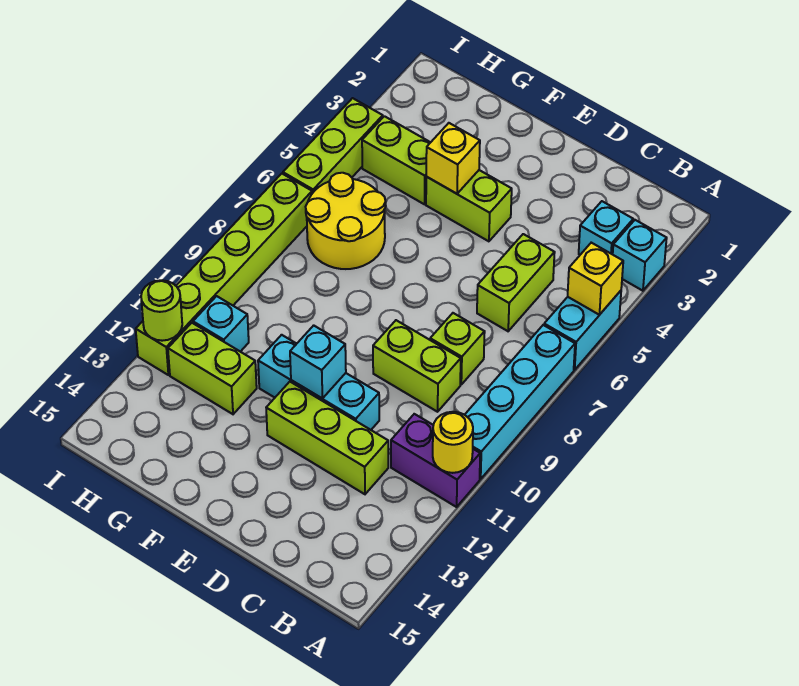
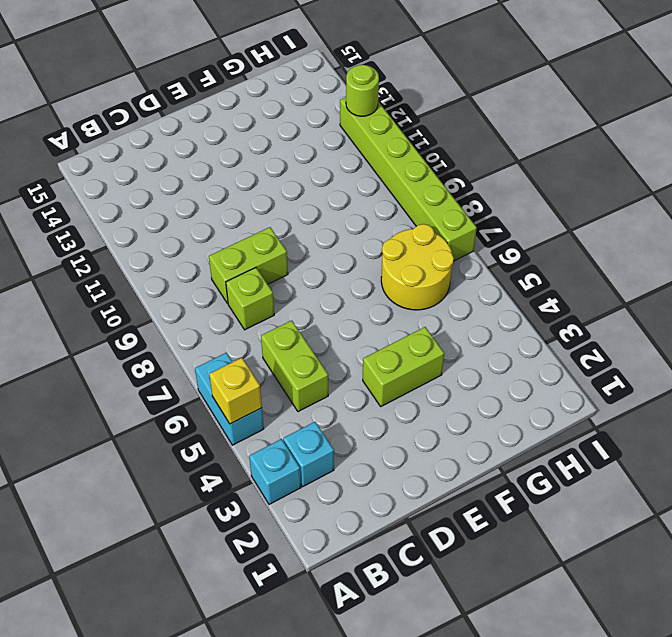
none -> cyan brick A7:A10 level 1
none -> purple brick A11:B11 level 1
none -> lime brick C12:E12 level 1

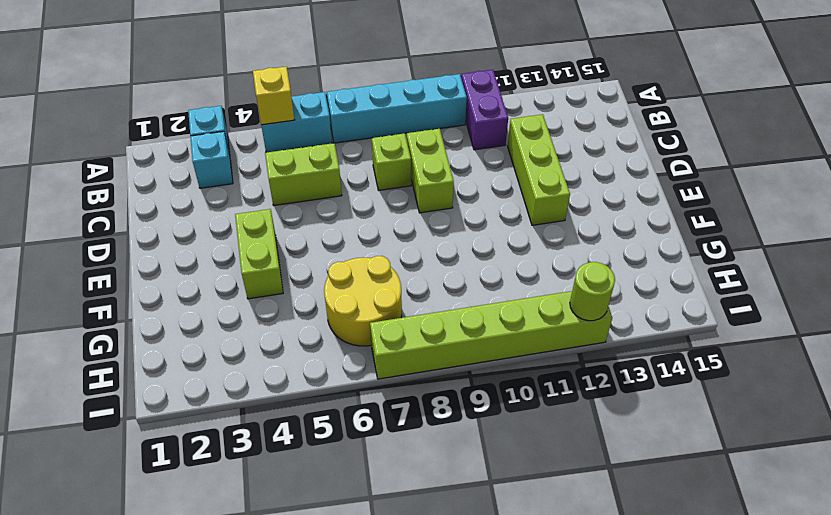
none -> cyan brick D11:F11 level 1
none -> lime brick G4:H4 level 1
none -> lime brick G12:H12 level 1

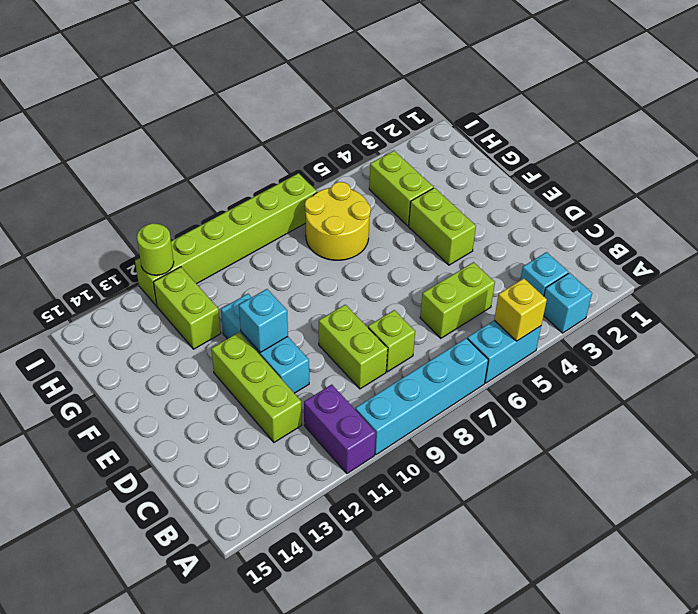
none -> cyan brick H11 level 1
none -> lime brick I4:I6 level 1
none -> yellow round brick A11 level 2

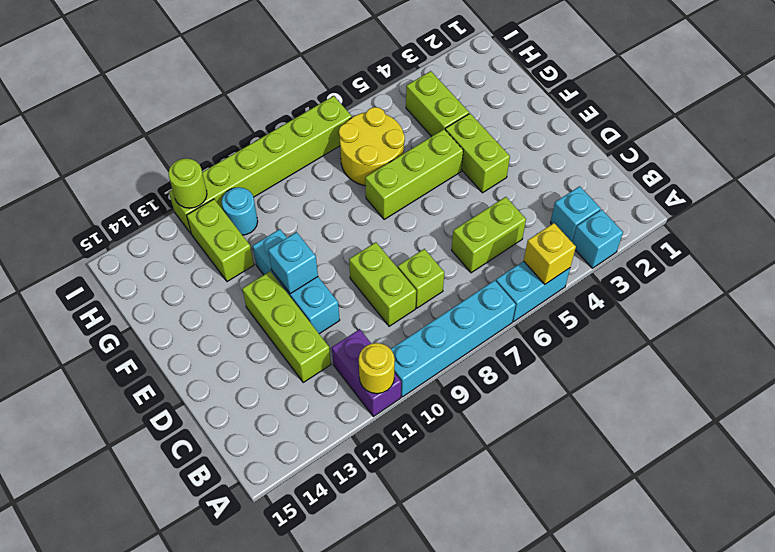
lime brick F5:F7 level 1 -> lime brick I4:I6 level 1
cyan round brick H11 level 1 -> cyan brick H11 level 1
none -> yellow brick F4 level 2

